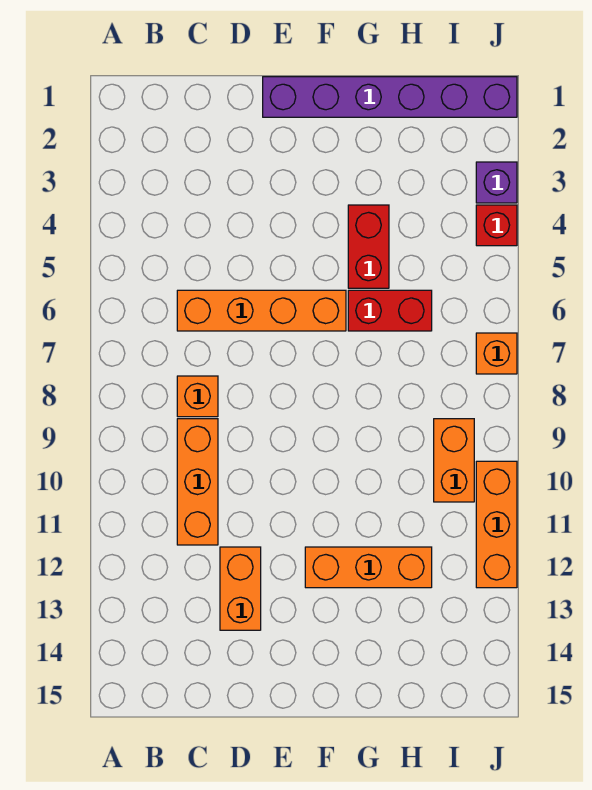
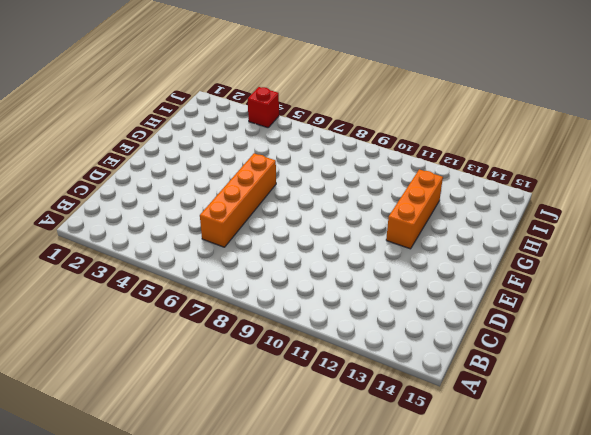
none -> orange brick C8 level 1
none -> orange brick C9:C11 level 1
none -> orange brick D12:D13 level 1

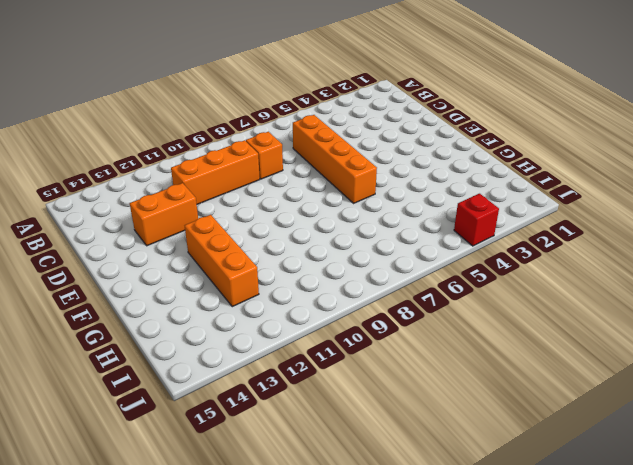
none -> purple brick E1:J1 level 1
none -> red brick G4:G5 level 1
none -> red brick G6:H6 level 1

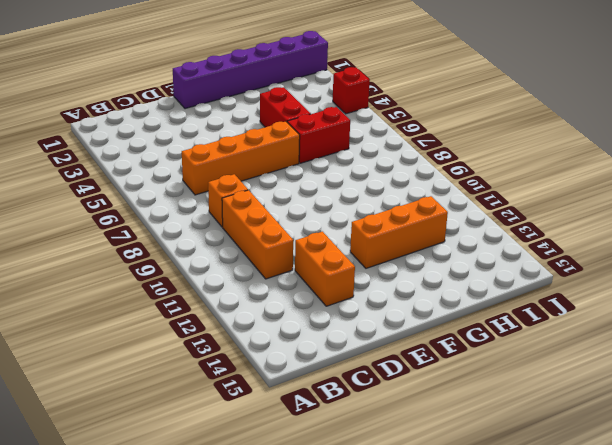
none -> orange brick I9:I10 level 1
none -> purple brick J3 level 1
none -> orange brick J7 level 1

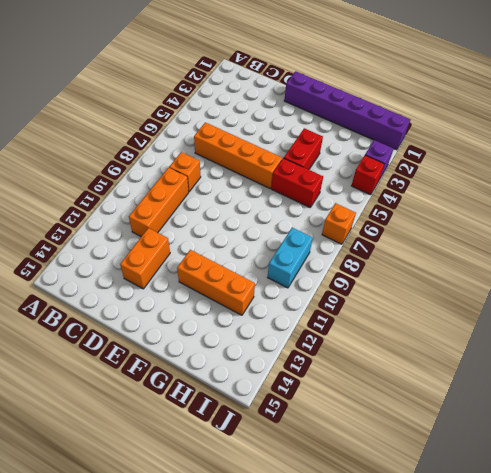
cyan brick I9:I10 level 1 -> orange brick I9:I10 level 1
none -> orange brick J10:J12 level 1

